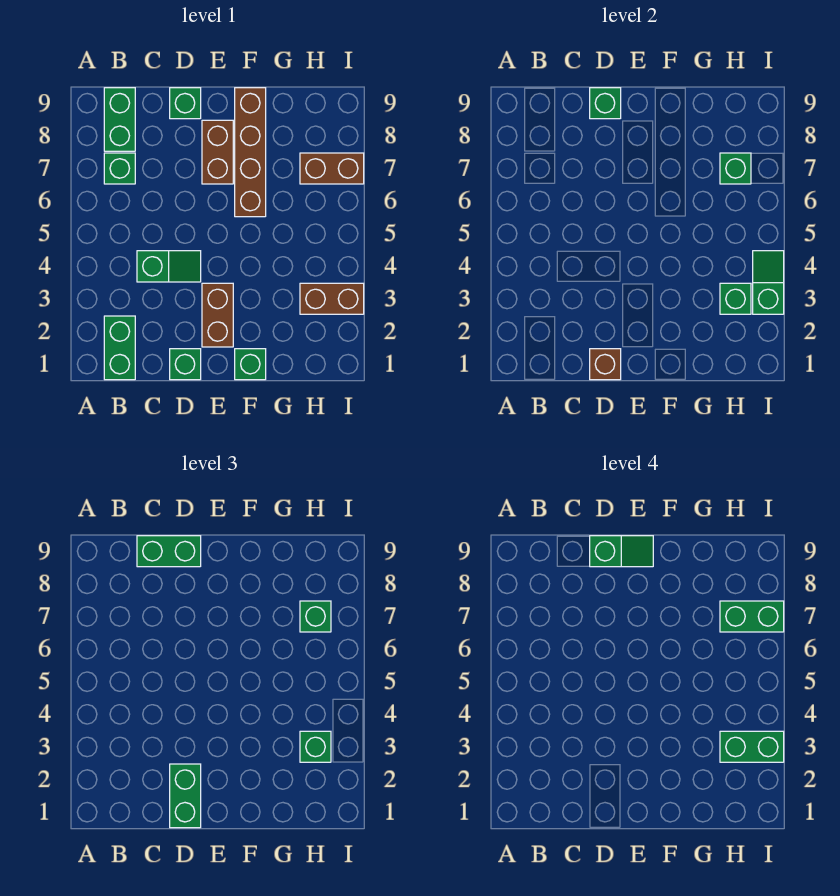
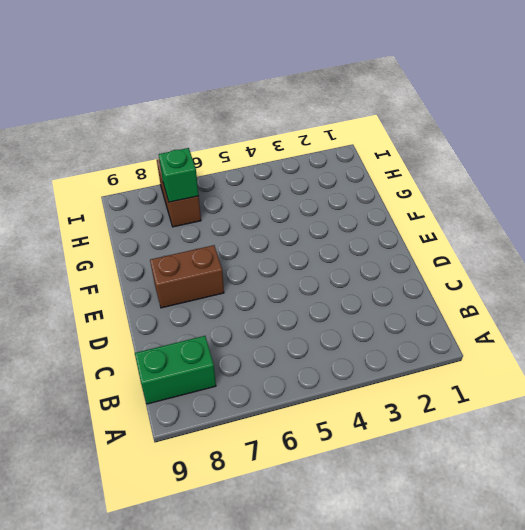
none -> green brick B1:B2 level 1
none -> green brick B7 level 1
none -> green slope C4:D4 level 1 top C

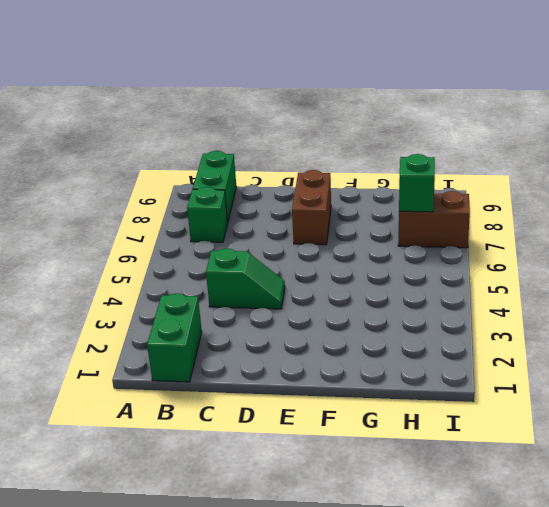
none -> green brick D1 level 1
none -> green brick D9 level 1
none -> brown brick E2:E3 level 1

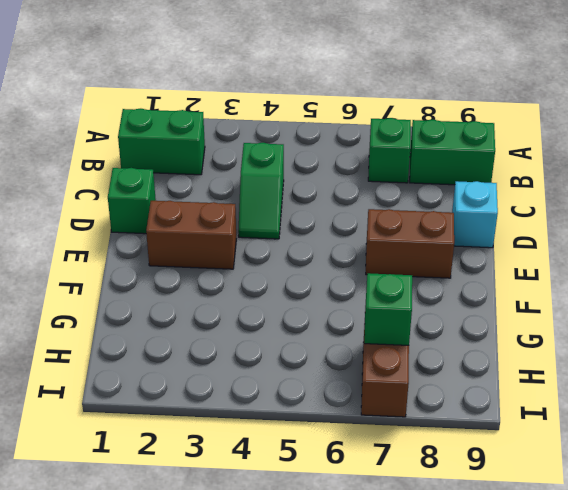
cyan brick D9 level 1 -> green brick D9 level 1
none -> green brick F1 level 1
none -> brown brick F6:F9 level 1
none -> brown brick H3:I3 level 1

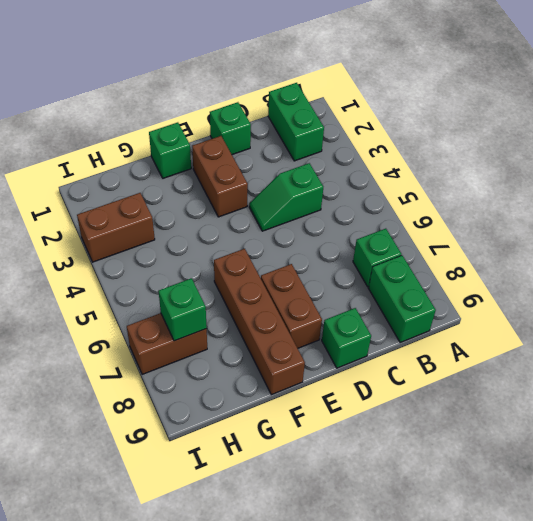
none -> brown brick D1 level 2
none -> green brick D9 level 2
none -> green brick H3 level 2

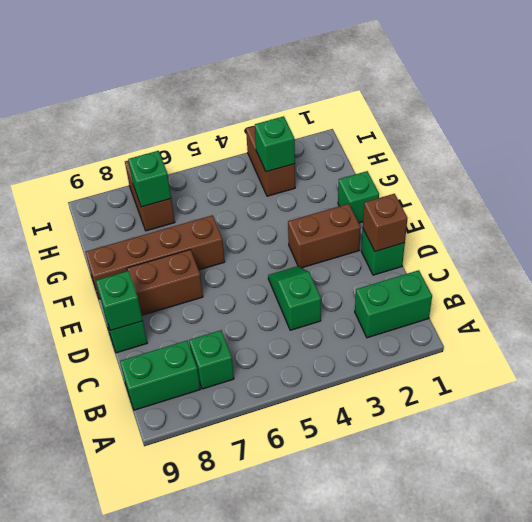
none -> green slope I3:I4 level 2 top 3
none -> green brick C9:D9 level 3
none -> green brick D1:D2 level 3

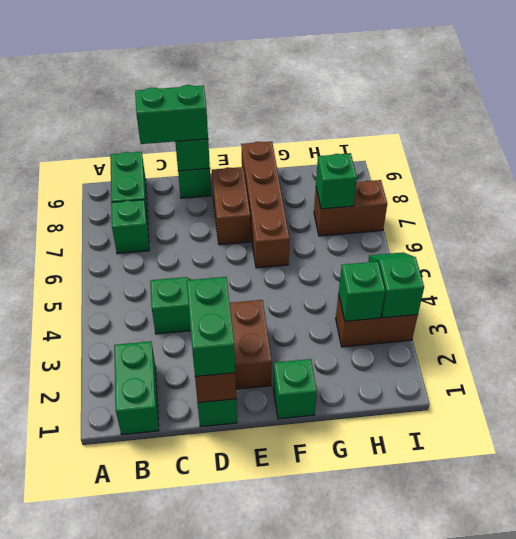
none -> green brick H3 level 3
none -> green brick H7 level 3
none -> green slope D9:E9 level 4 top D

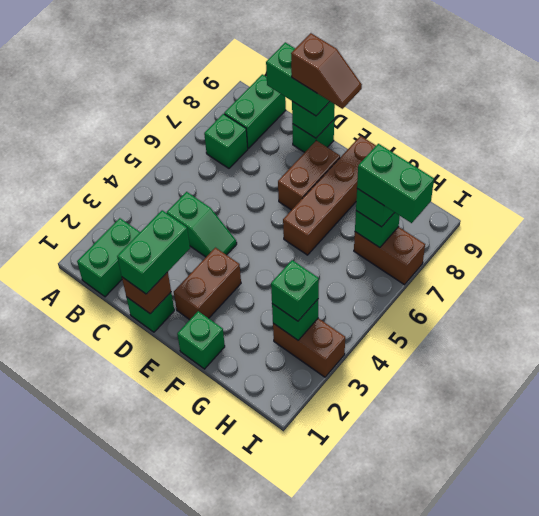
brown slope D9:E9 level 4 top D -> green slope D9:E9 level 4 top D
none -> green slope I3:I4 level 2 top 3
none -> green brick H3:I3 level 4

